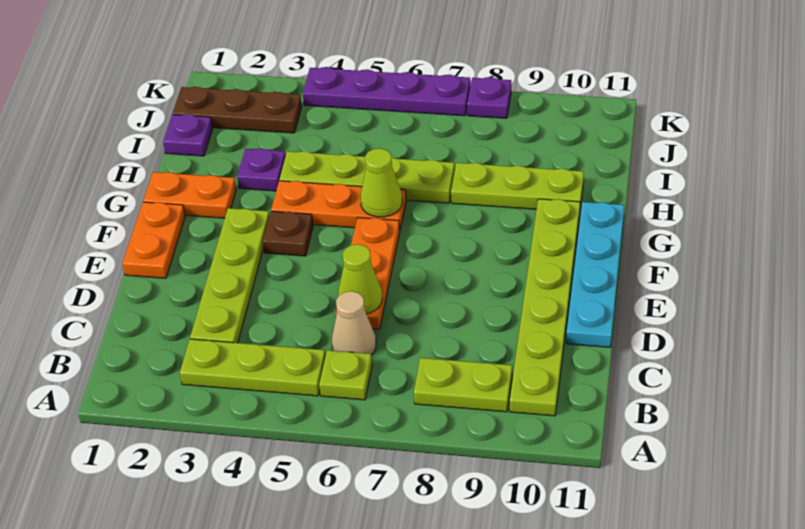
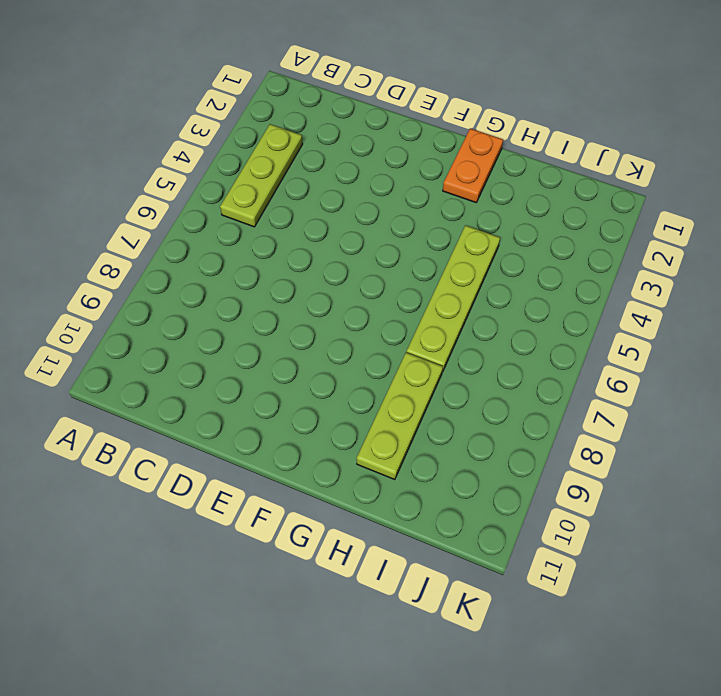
none -> lime plate B6 level 1
none -> lime plate B8:B9 level 1
none -> lime plate B10:G10 level 1

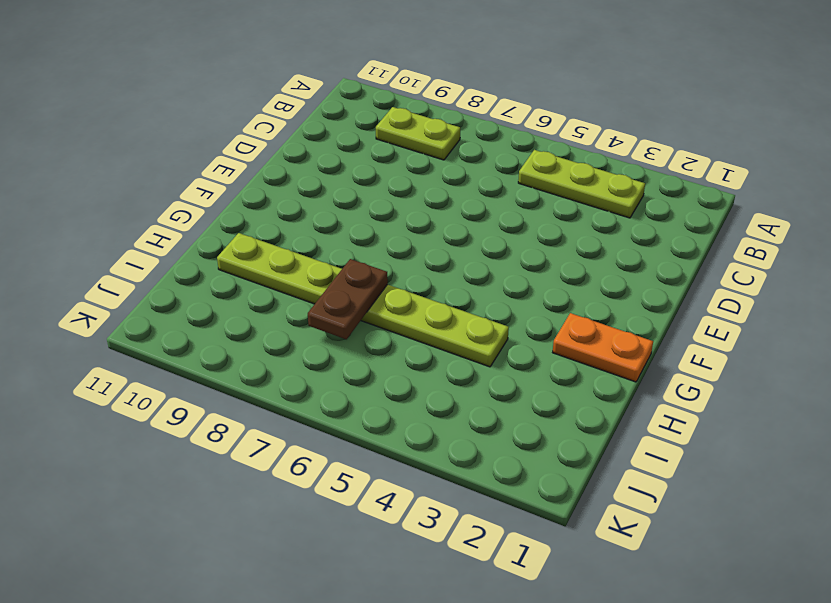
brown plate H7:I7 level 2 -> none
none -> lime plate B6 level 1
none -> lime plate B10:G10 level 1
none -> lime plate C3:F3 level 1

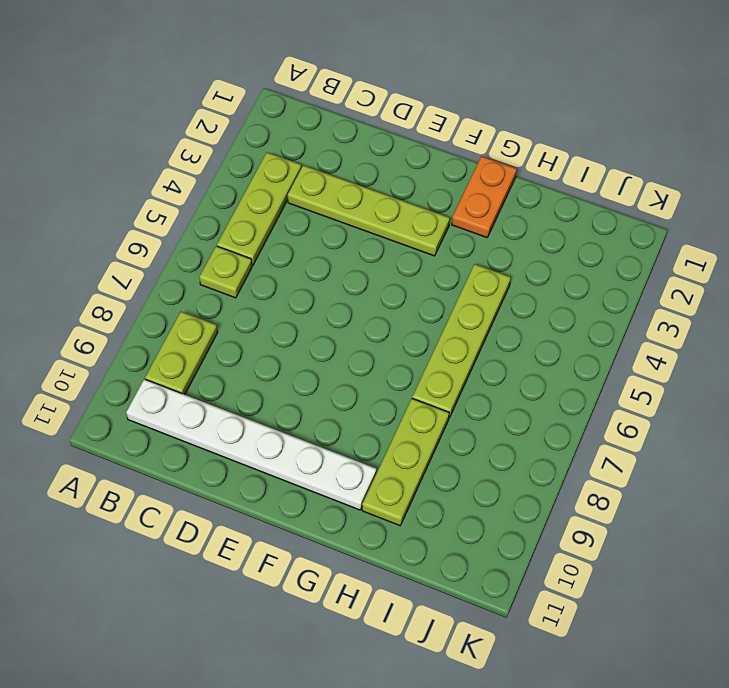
white plate B10:G10 level 1 -> lime plate B10:G10 level 1
none -> tan cone C6 level 1
none -> orange plate D6:F6 level 1
none -> cyan plate D11:G11 level 1

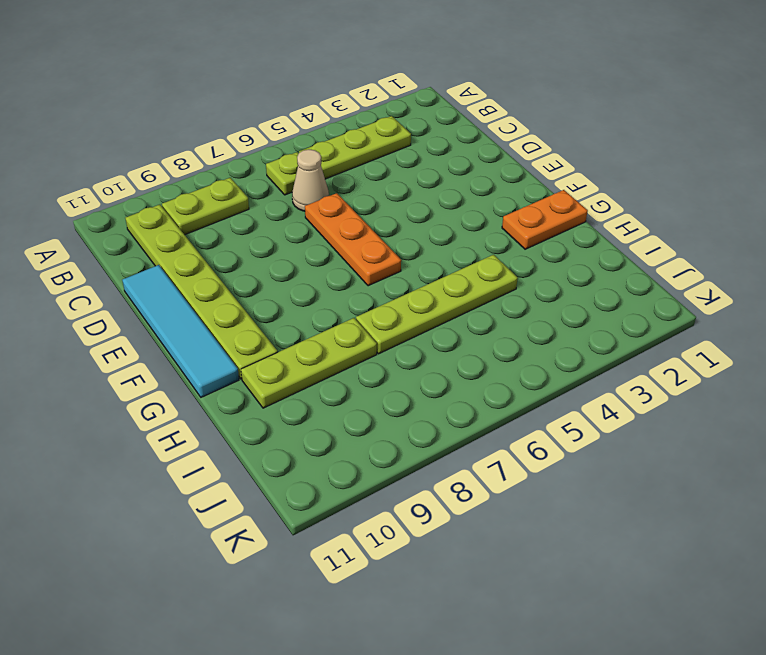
cyan tile D11:G11 level 1 -> cyan plate D11:G11 level 1
none -> lime plate C3:F3 level 1
none -> orange plate E1:F1 level 1
none -> brown plate F4 level 1

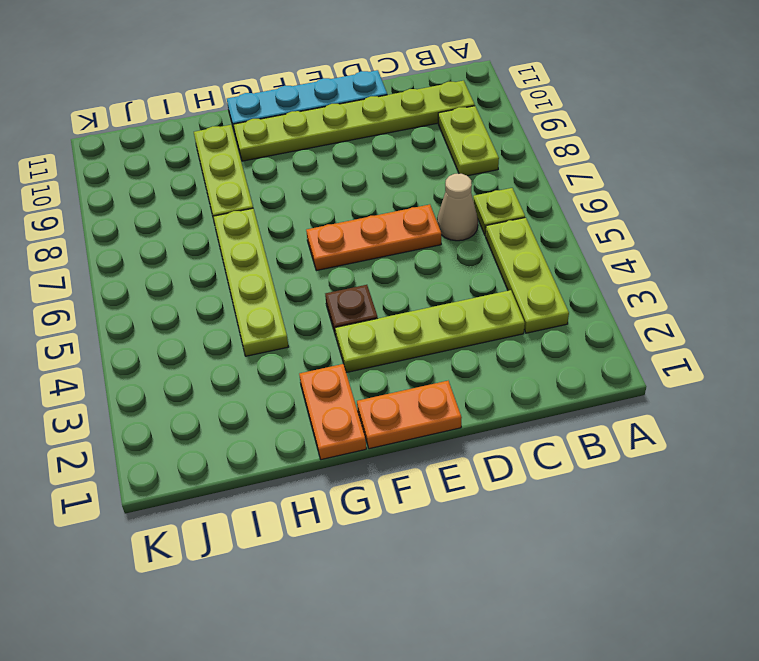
none -> orange plate G4:G6 level 1
none -> purple plate H3 level 1
none -> purple plate I1 level 1

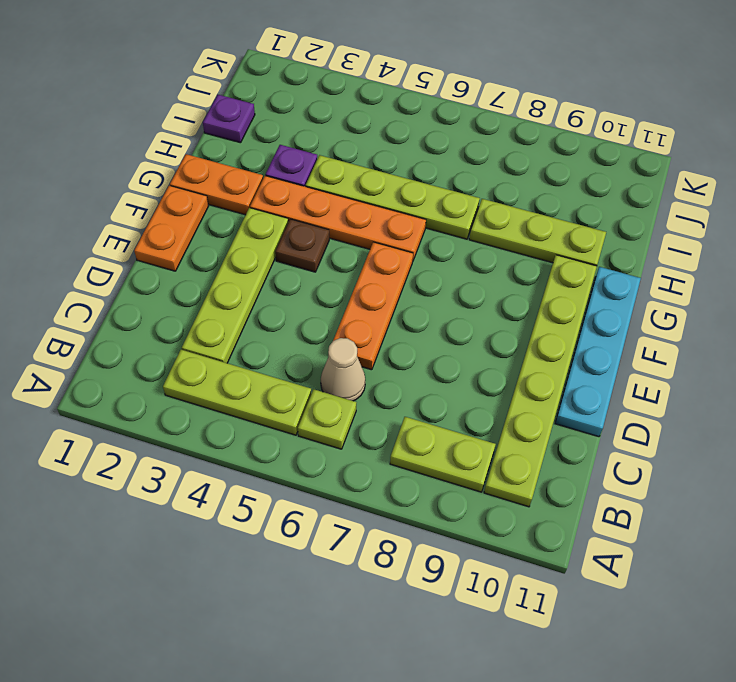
orange plate G3:G6 level 1 -> orange plate G4:G6 level 1
none -> brown plate J1:J3 level 1
none -> purple plate K4:K7 level 1
none -> purple plate K8 level 1

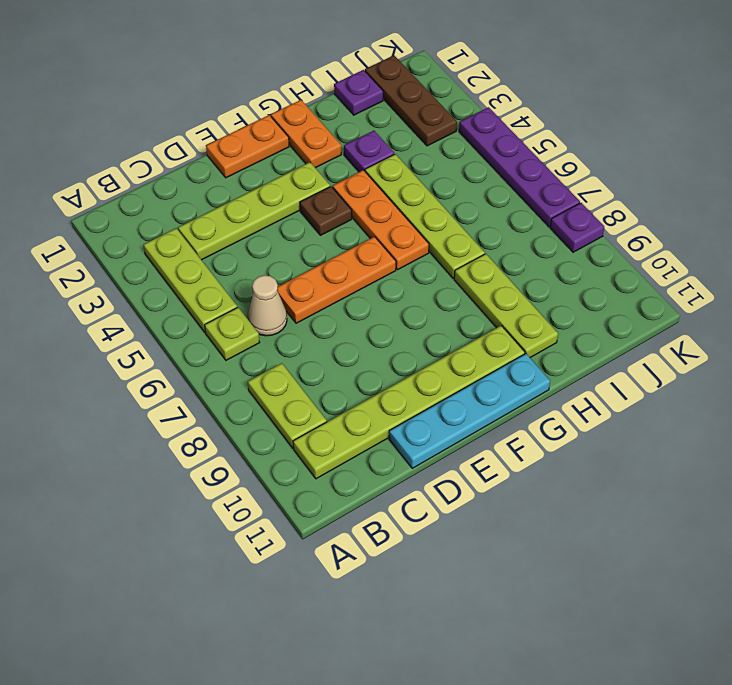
none -> lime cone D6 level 2
none -> lime cone G6 level 2

